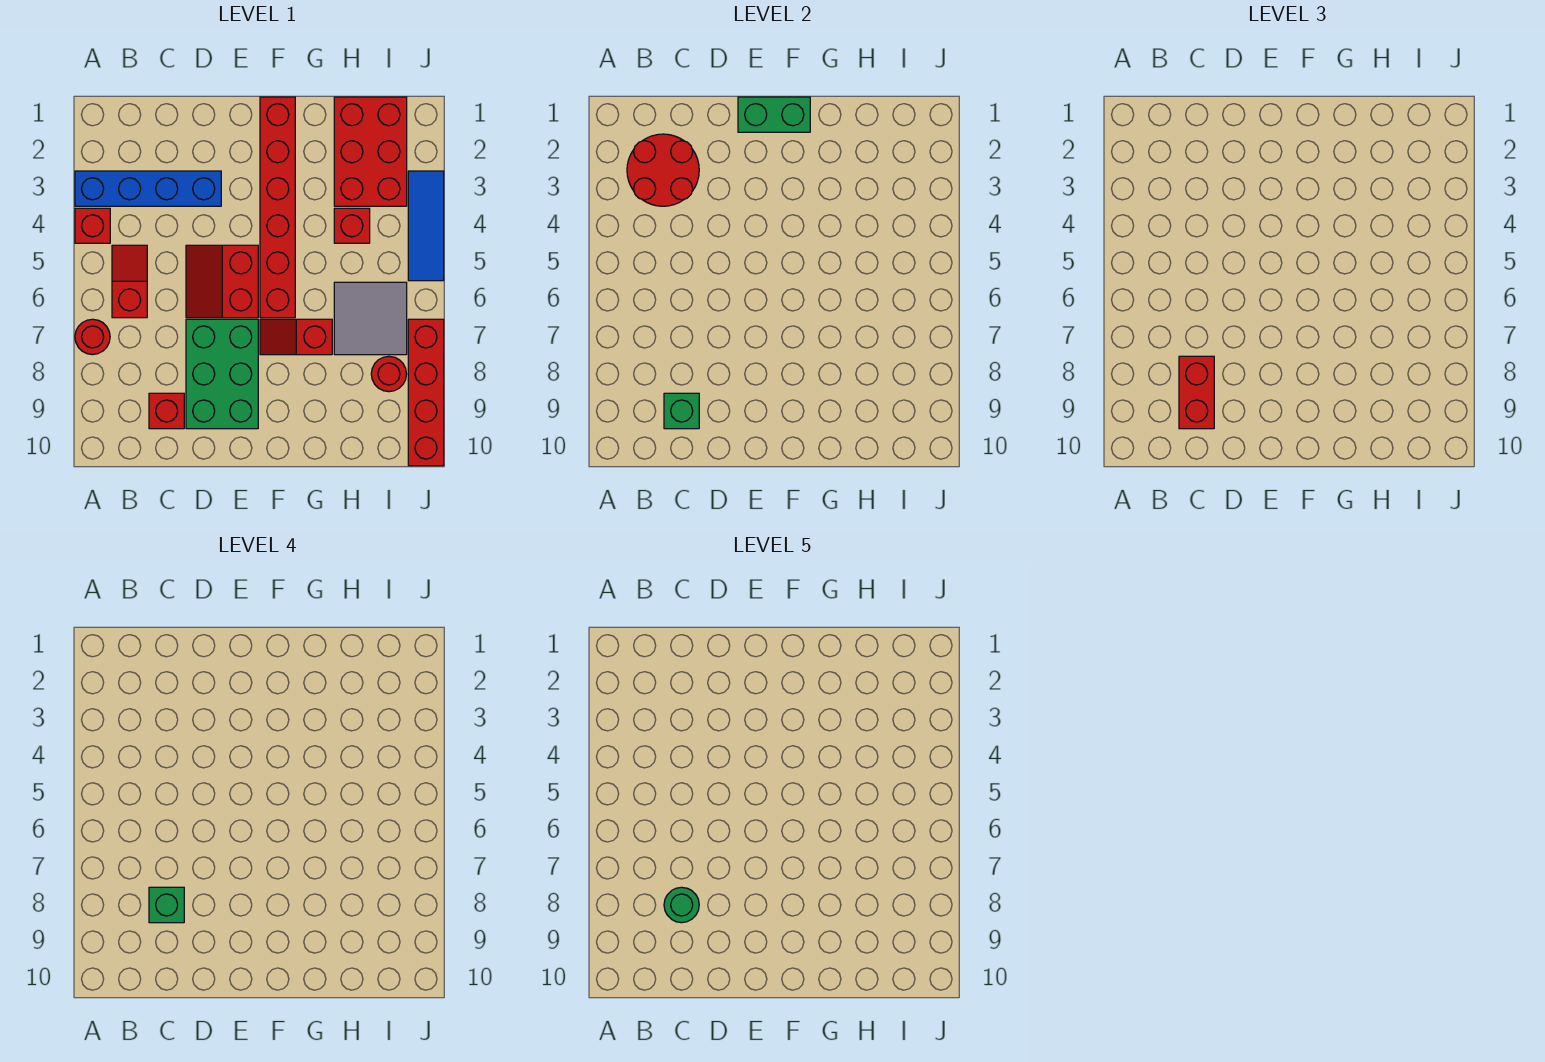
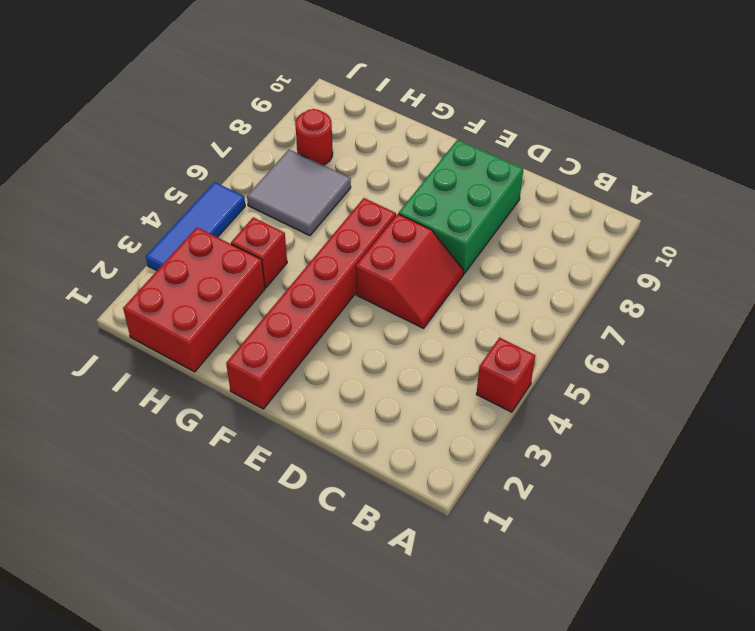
none -> blue brick A3:D3 level 1
none -> red round brick A7 level 1
none -> red slope B5:B6 level 1 top 6

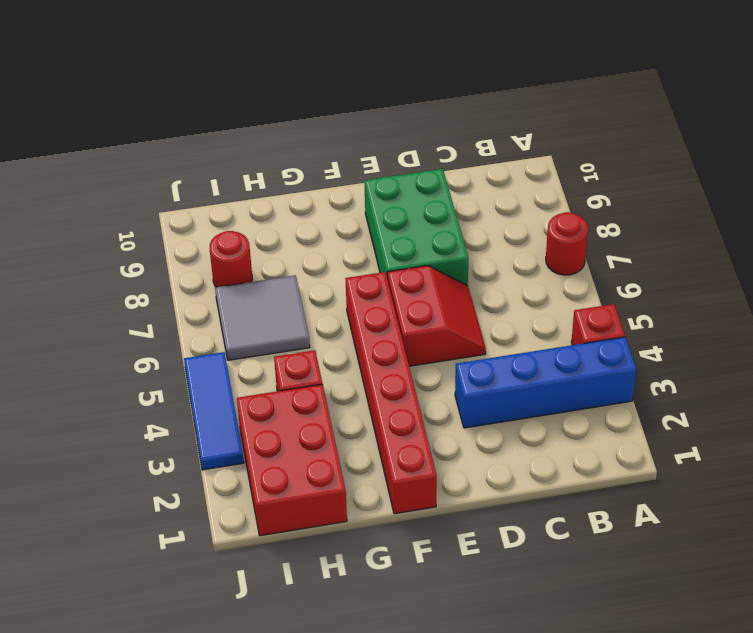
none -> red slope B5:B6 level 1 top 6
none -> red brick C9 level 1
none -> red slope F7:G7 level 1 top G

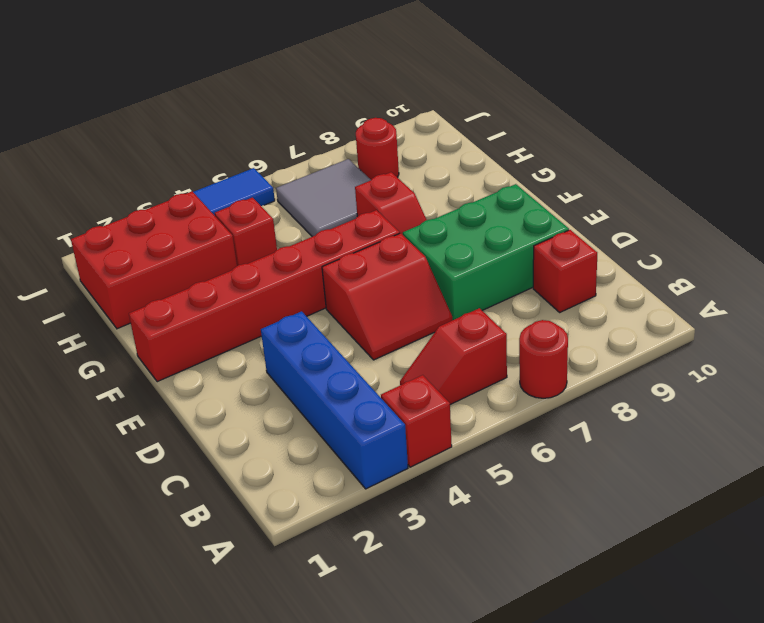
none -> red brick J7:J10 level 1
none -> red round brick B2:C3 level 2
none -> green brick C9 level 2

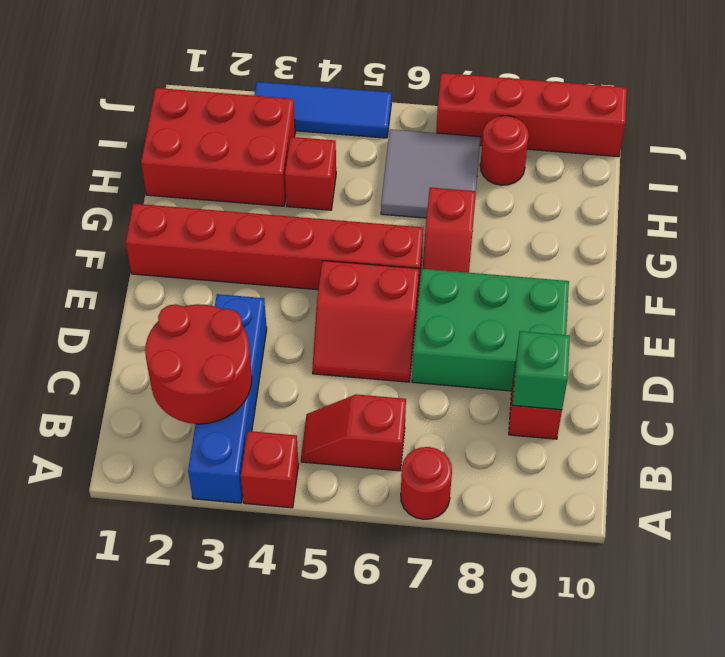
none -> green brick E1:F1 level 2
none -> red brick C8:C9 level 3
none -> green brick C8 level 4

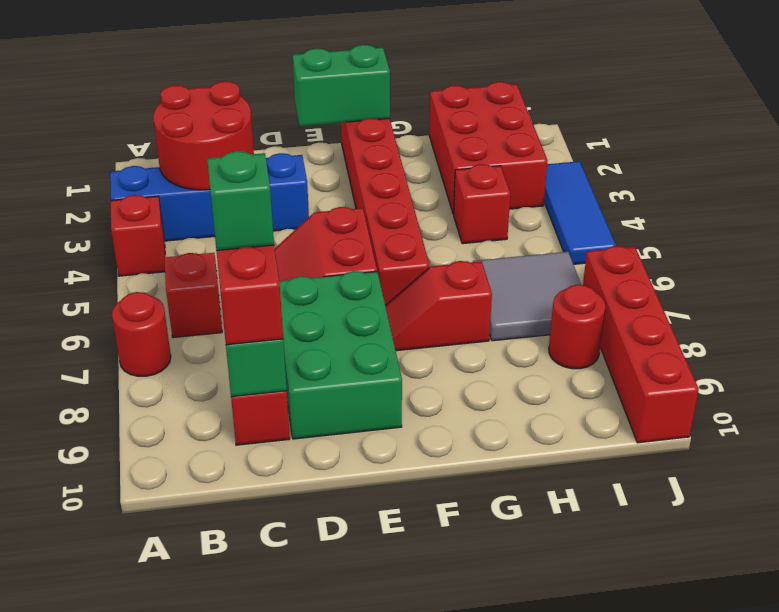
none -> green round brick C8 level 5

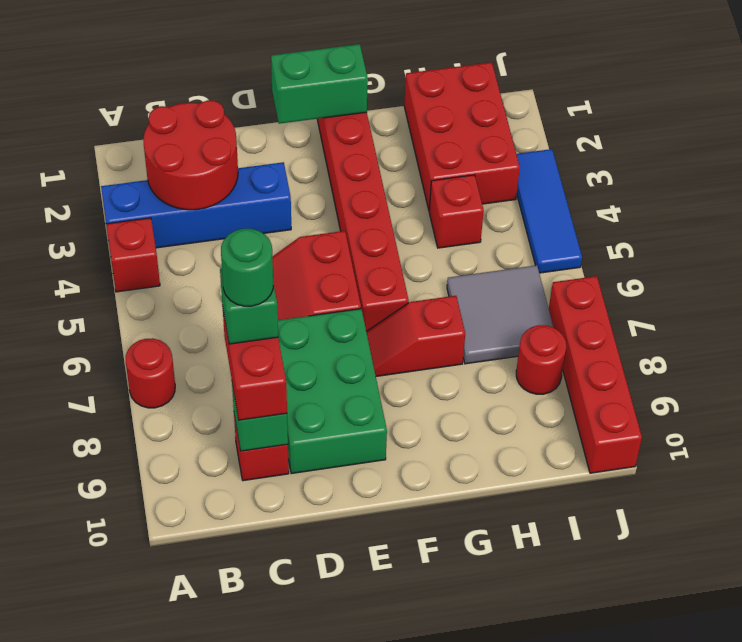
none -> red slope B5:B6 level 1 top 6

